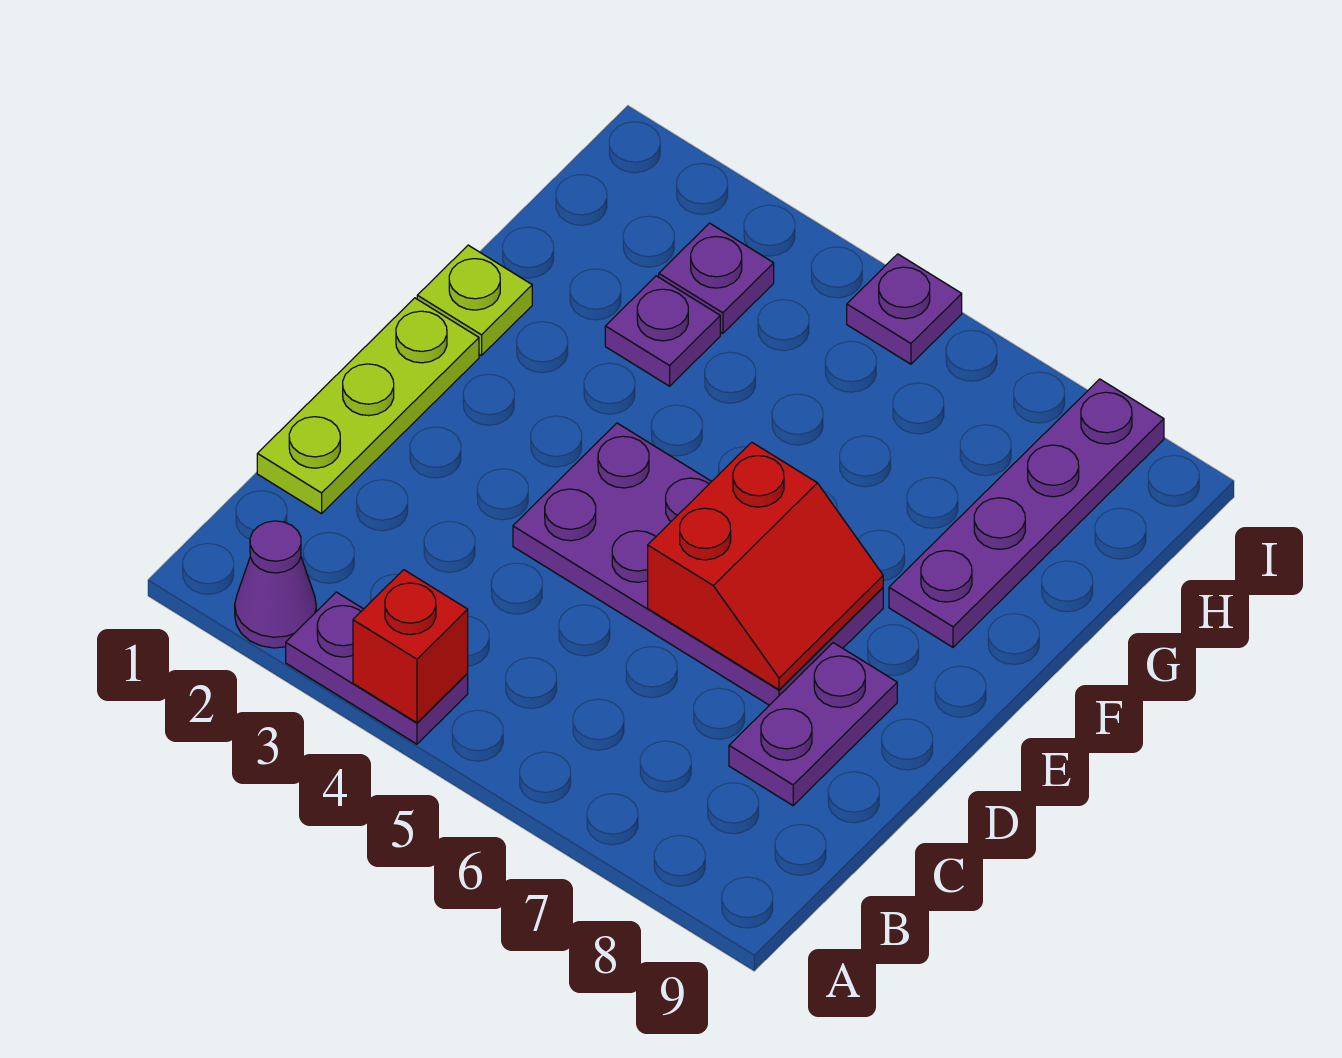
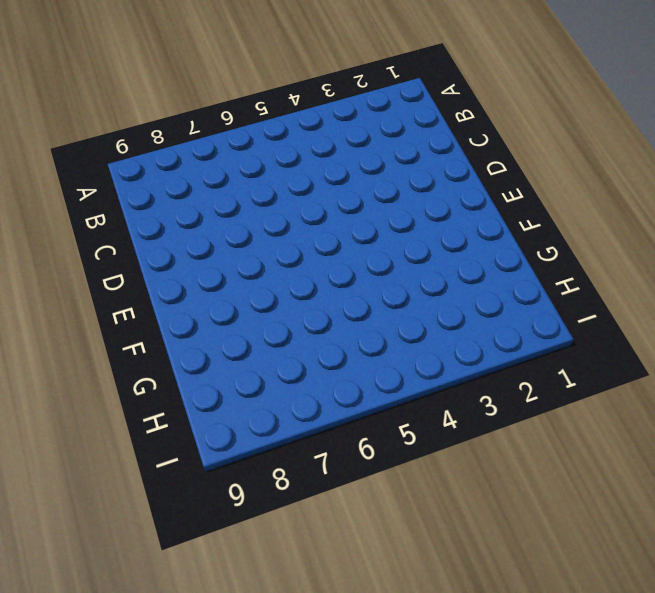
none -> purple cone A2 level 1
none -> purple plate A3:A4 level 1
none -> lime plate C1:E1 level 1

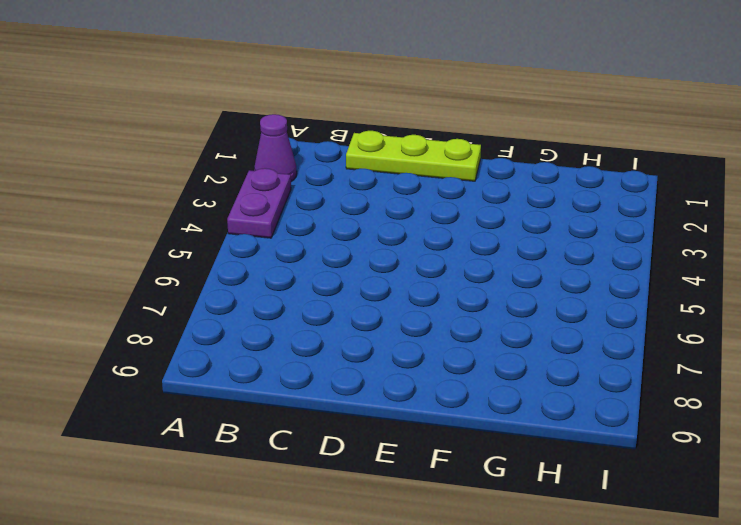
none -> purple plate C8:D8 level 1
none -> purple plate D4:E7 level 1
none -> lime plate F1 level 1

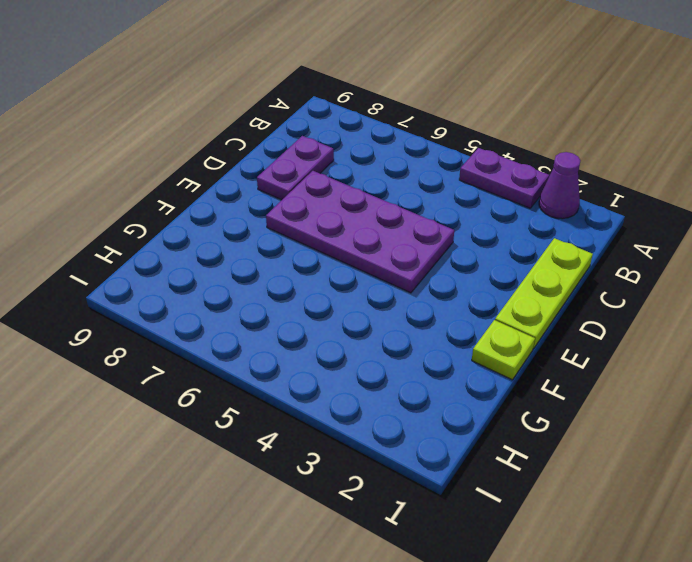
none -> purple plate F8:I8 level 1
none -> purple plate G3 level 1
none -> purple plate H3 level 1

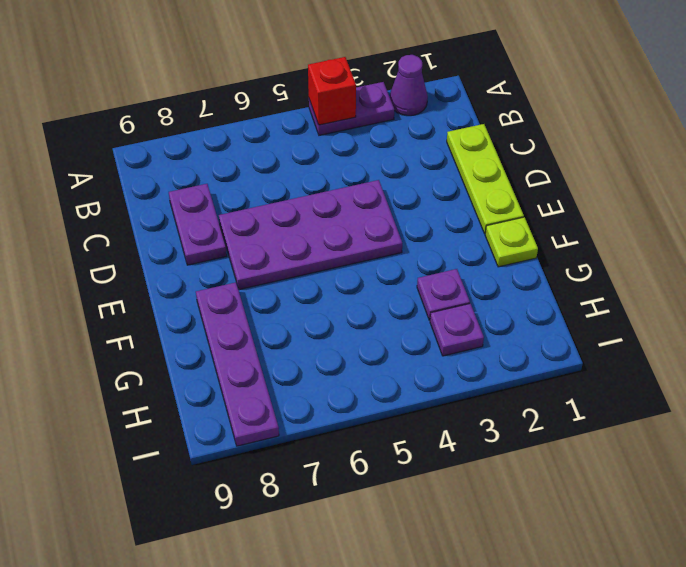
none -> purple plate I5 level 1
none -> red slope D6:E7 level 2 top 6

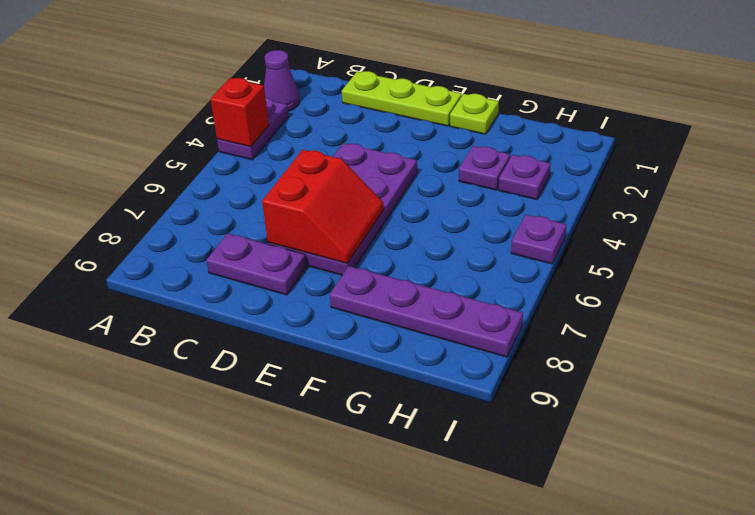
red slope D6:E7 level 2 top D -> red slope D6:E7 level 2 top 6

